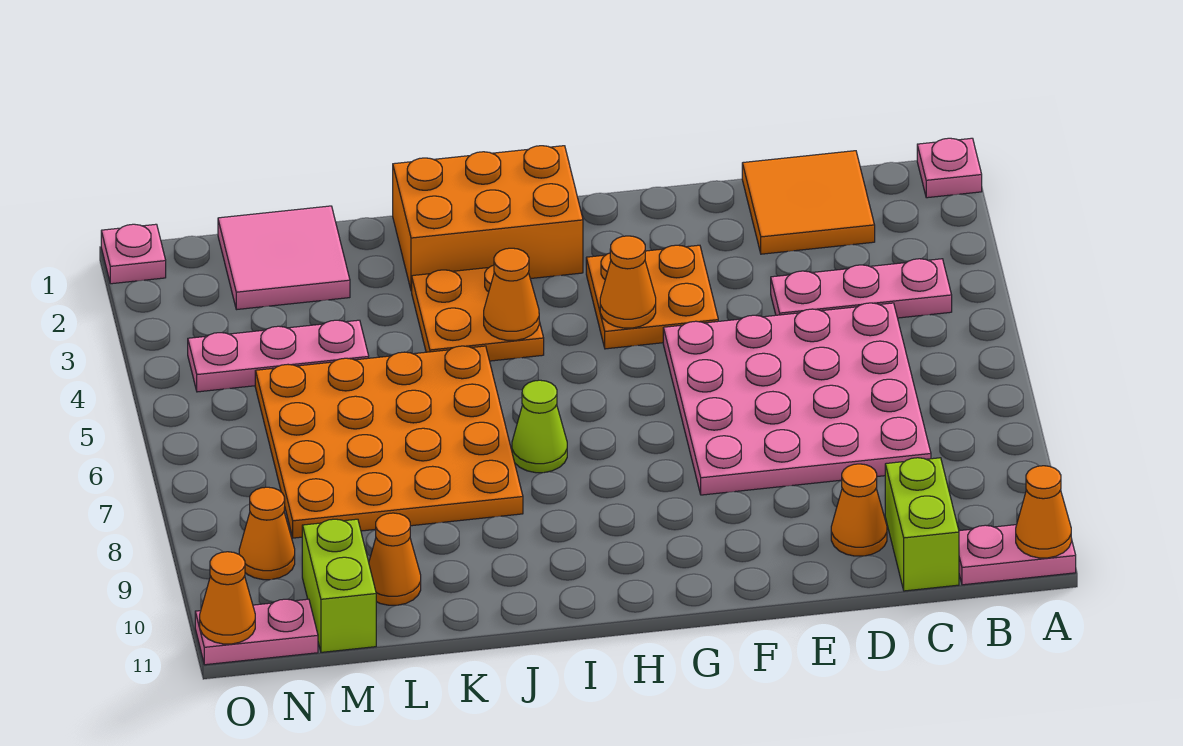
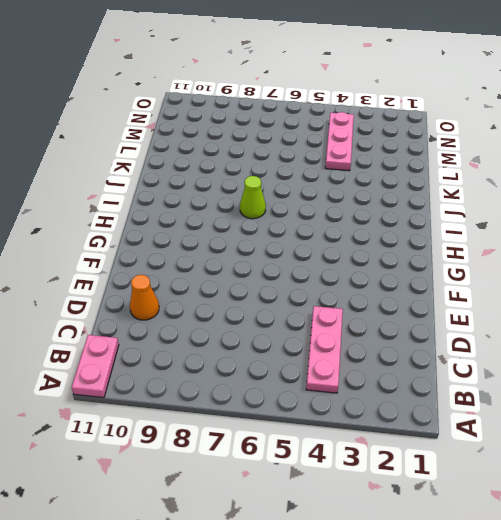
none -> pink plate A1 level 1
none -> orange tile C1:D2 level 1
none -> pink plate C5:F8 level 1

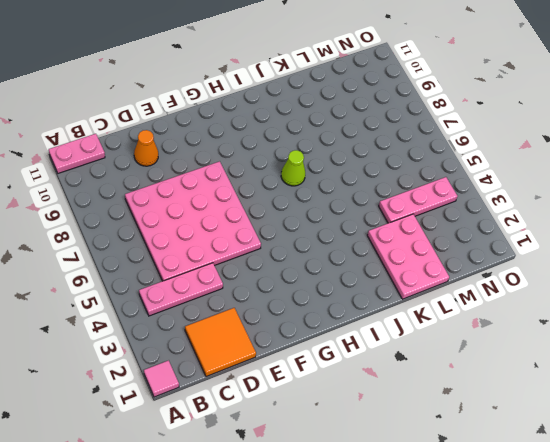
pink tile A1 level 1 -> pink plate A1 level 1
pink plate K1:L3 level 1 -> pink tile L1:M2 level 1
none -> lime brick C10:C11 level 1
none -> orange plate F3:G4 level 1
none -> orange brick H1:J2 level 1

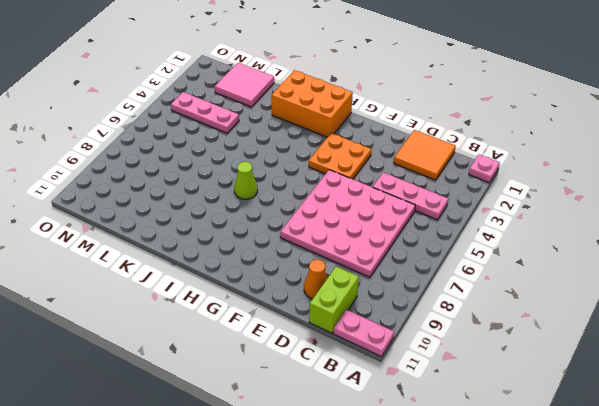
none -> orange plate I3:J4 level 1
none -> orange plate J5:M8 level 1
none -> orange cone L10 level 1

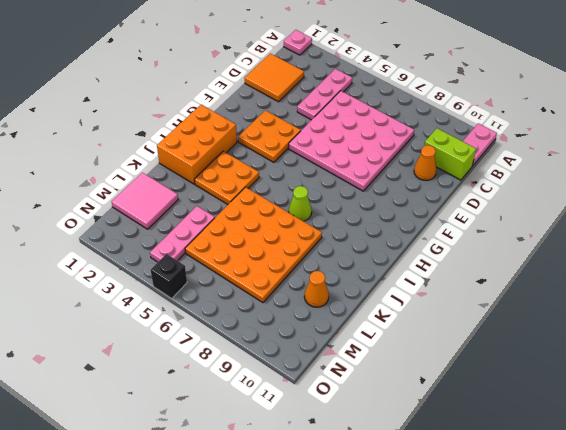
black brick O5 level 1 -> none
none -> lime brick M10:M11 level 1
none -> orange cone N9 level 1
none -> pink plate N11:O11 level 1

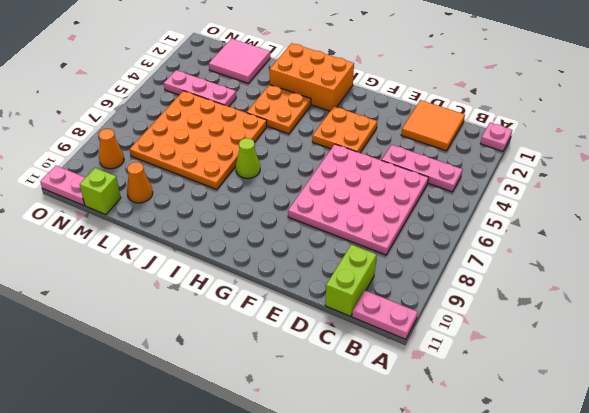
lime brick M11 level 1 -> lime brick M10:M11 level 1
none -> orange cone D10 level 1
none -> pink plate O1 level 1
none -> orange cone A11 level 2

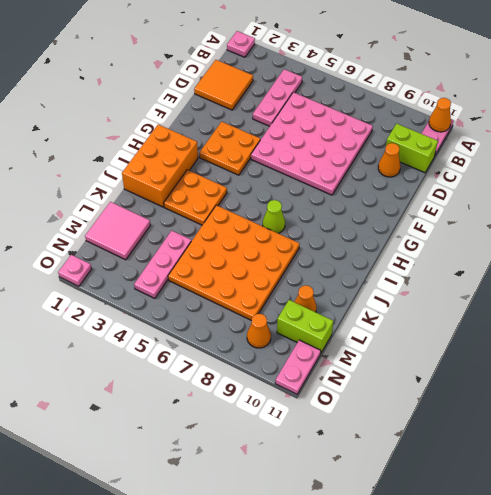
none -> orange cone G4 level 2
none -> orange cone I4 level 2
none -> orange cone O11 level 2

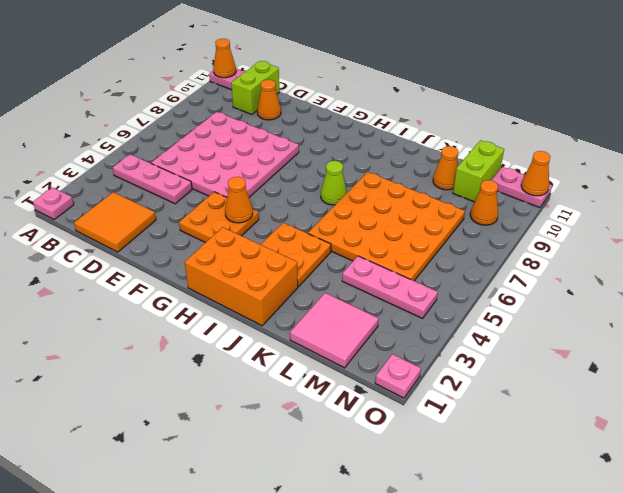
none -> orange cone I4 level 2

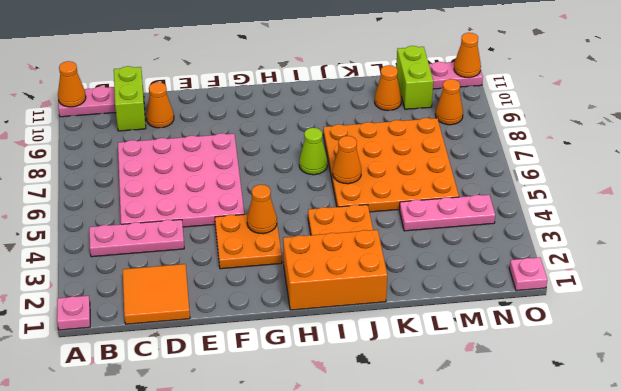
orange cone J6 level 2 -> orange cone I4 level 2
none -> pink tile L1:M2 level 1

